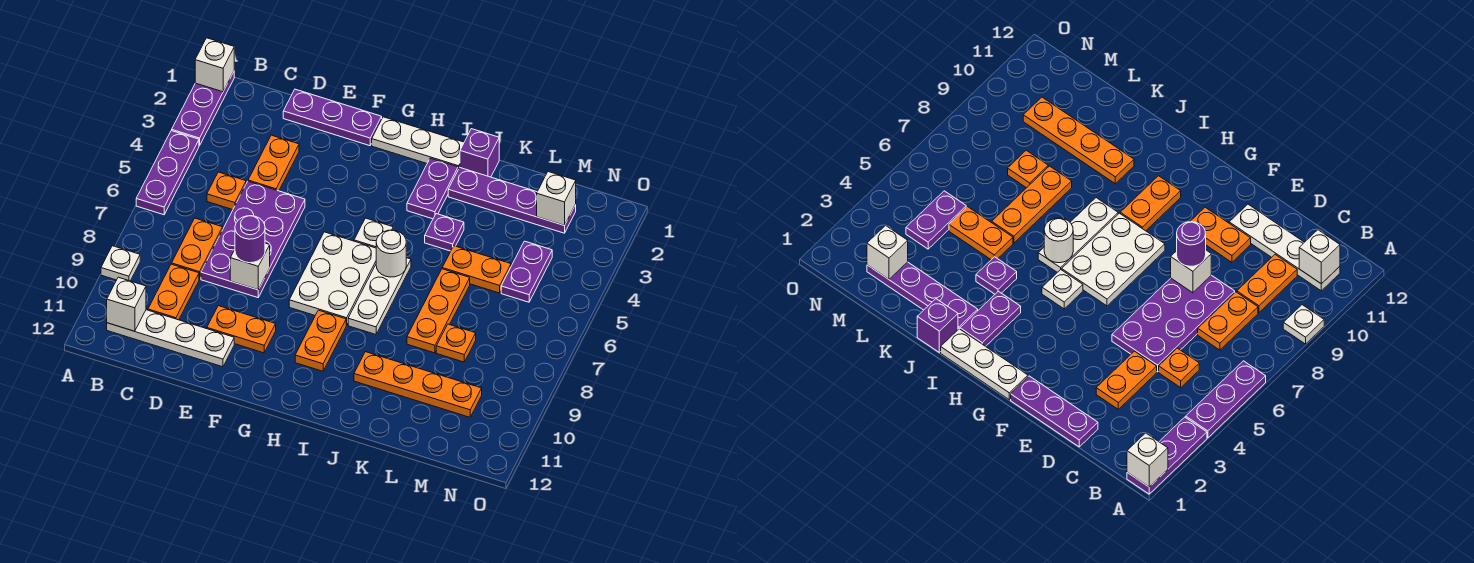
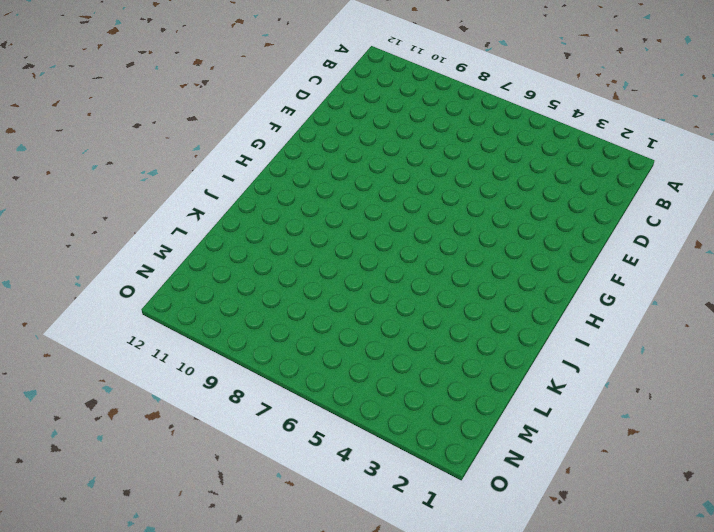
none -> purple plate A1:A3 level 1
none -> purple plate A4:A6 level 1
none -> white plate A9 level 1
none -> white plate B11:E11 level 1

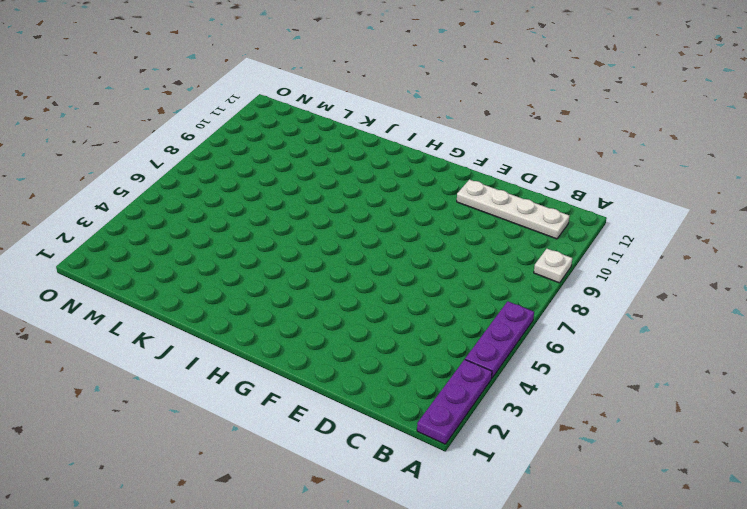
none -> orange plate C5 level 1
none -> orange plate C7:C8 level 1
none -> orange plate C9:C10 level 1
none -> purple plate D1:F1 level 1

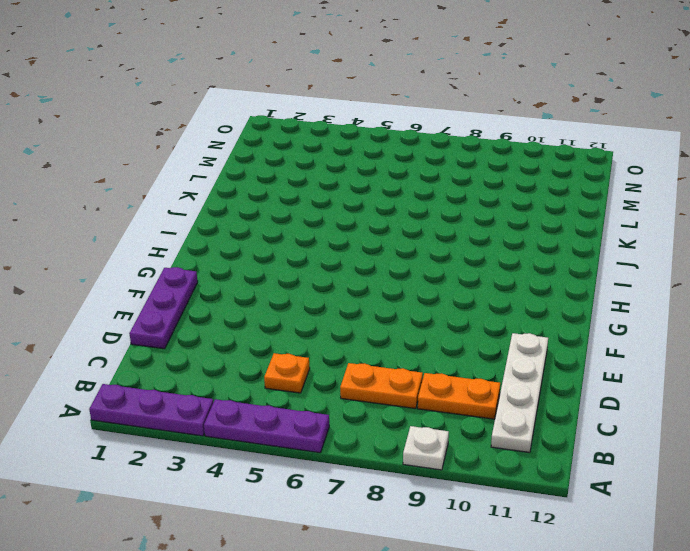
none -> orange plate D3:D4 level 1
none -> purple plate D5:E8 level 1
none -> orange plate E10:F10 level 1
none -> white plate G1:I1 level 1

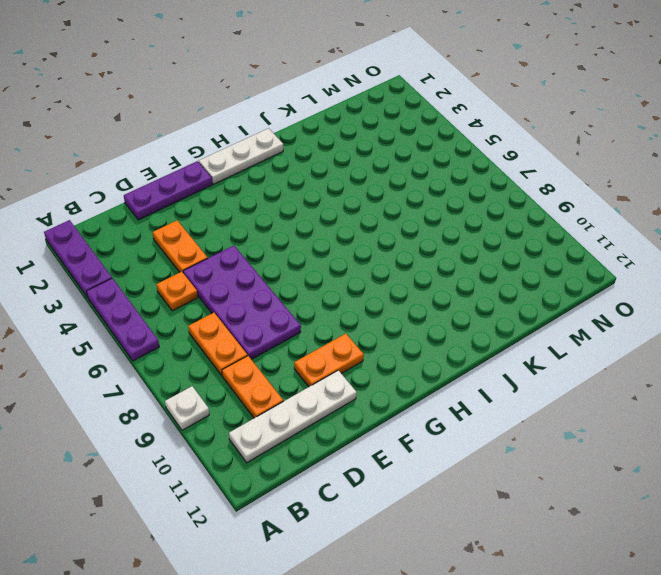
none -> white plate G6:H8 level 1
none -> white plate H5 level 1
none -> orange plate H9:H10 level 1
none -> purple plate I2:I3 level 1

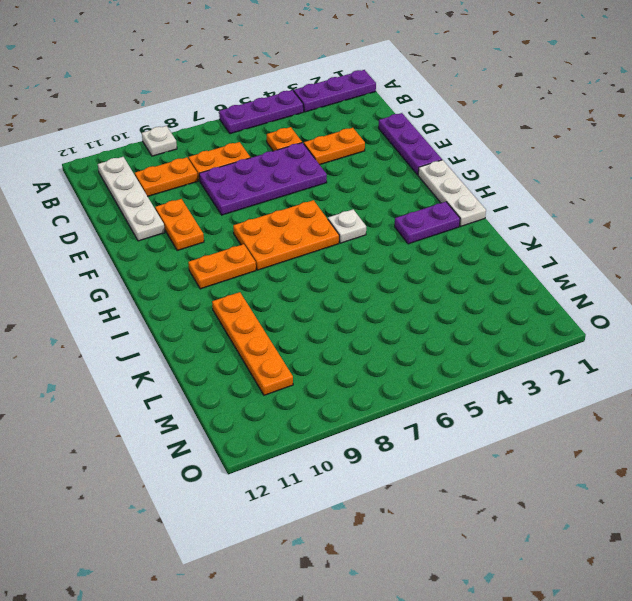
orange plate G6:H8 level 1 -> white plate G6:H8 level 1
none -> white plate I6:I8 level 1
none -> purple brick J1 level 1
none -> purple plate J2:M2 level 1
none -> purple plate J4 level 1

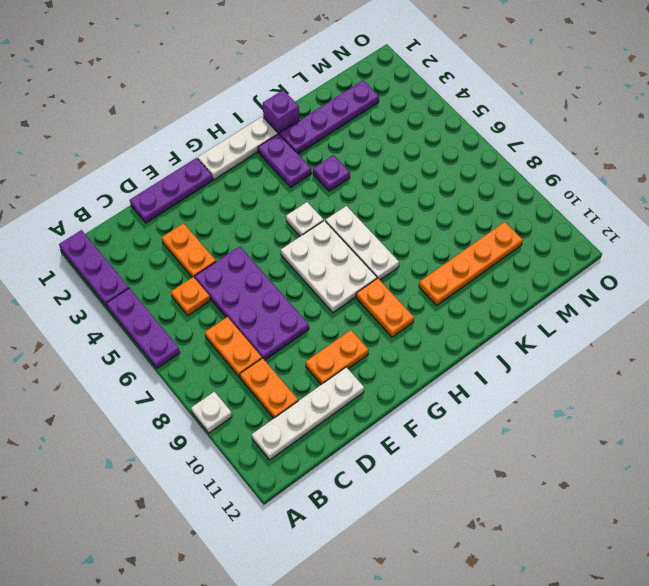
none -> orange plate K5:L5 level 1
none -> orange plate K6:K8 level 1
none -> orange plate L8 level 1
none -> purple plate M4:M5 level 1

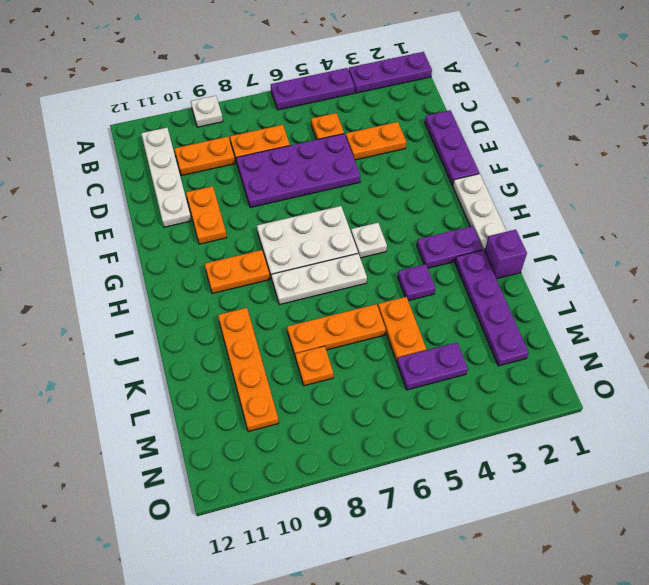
none -> white brick A1 level 2
none -> white brick B11 level 2
none -> white brick E8 level 2
none -> white round brick I6 level 2

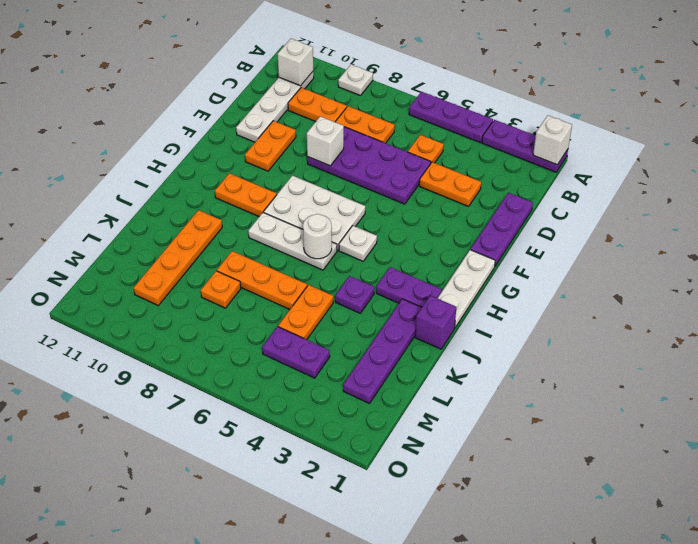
none -> white brick M2 level 2
none -> purple round brick E8 level 3

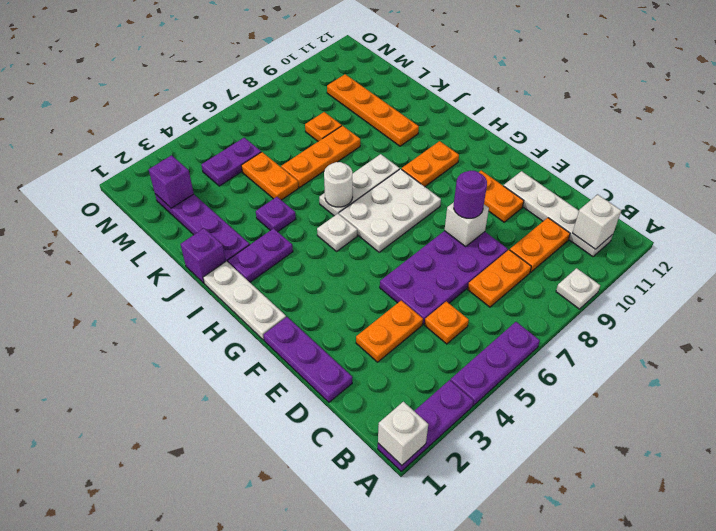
purple brick M2 level 2 -> white brick M2 level 2

